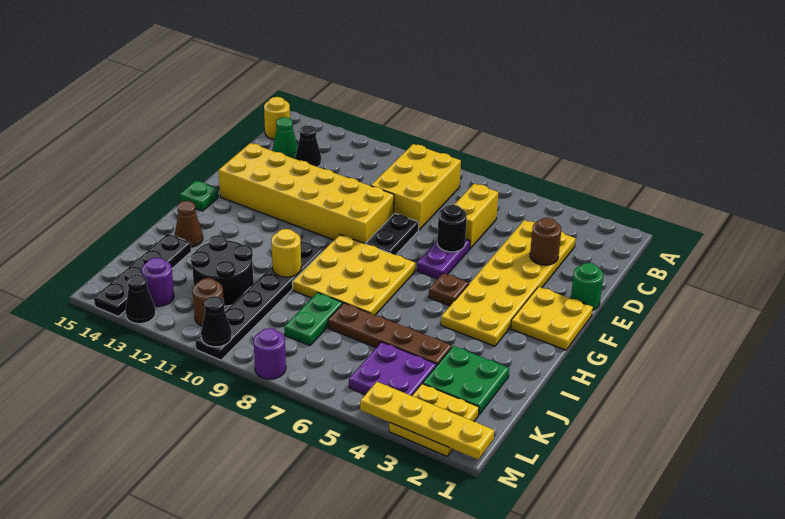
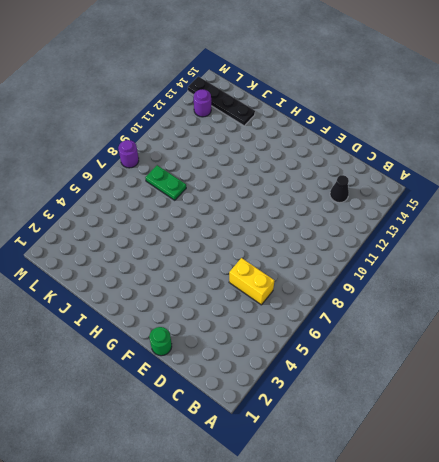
none -> yellow brick B8:D9 level 1
none -> yellow round brick B15 level 1
none -> yellow plate C3:H4 level 1
none -> green cone C14 level 1

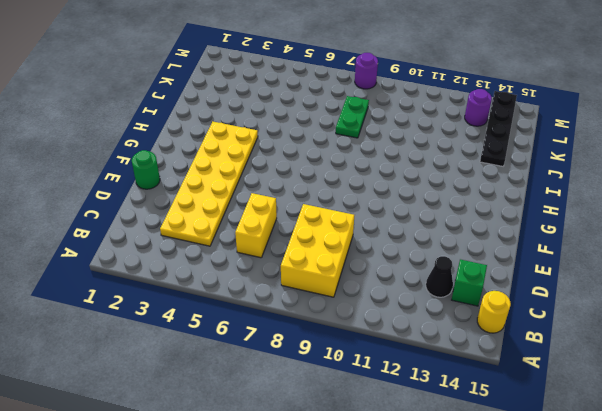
green brick C14 level 1 -> green cone C14 level 1
none -> purple plate E6:F6 level 1
none -> black plate E8:F8 level 1
none -> yellow brick E9:F14 level 1
none -> yellow plate F1:G2 level 1

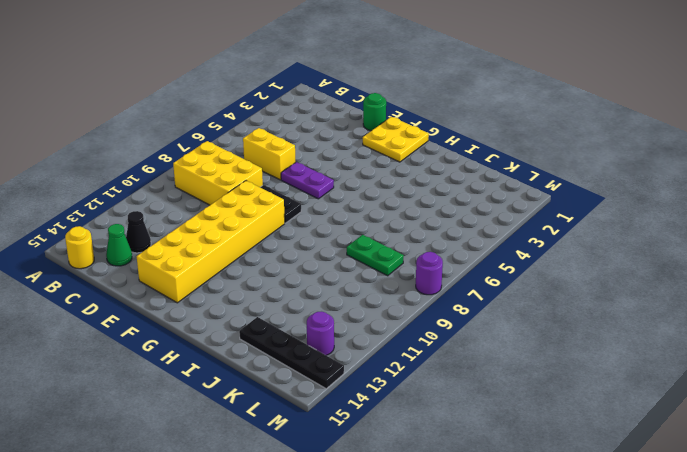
none -> yellow plate C3:H4 level 1
none -> brown plate G5 level 1
none -> yellow plate G7:I9 level 1
none -> green plate G15 level 1

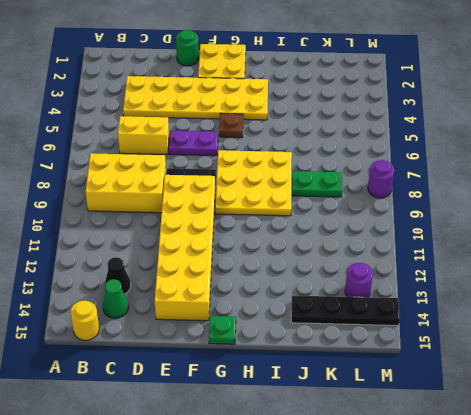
none -> black plate H10:M10 level 1
none -> brown cone I14 level 1
none -> green plate J2:K3 level 1
none -> brown plate J4:J7 level 1

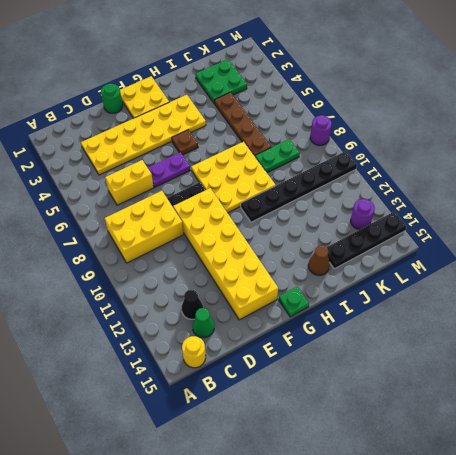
none -> black round brick J11:K12 level 1
none -> purple plate K4:L5 level 1
none -> yellow plate L2:M3 level 1
none -> brown round brick L11 level 1

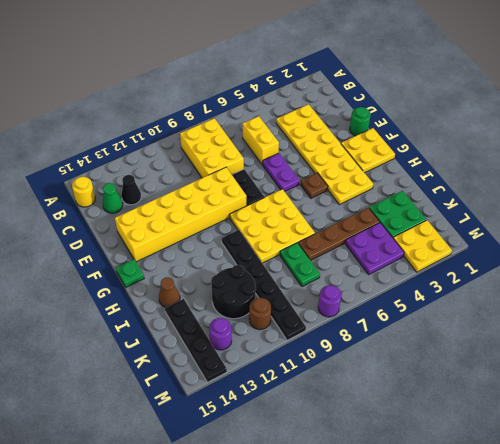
none -> black cone M13 level 1
none -> brown round brick D3 level 2
none -> black round brick E6 level 2
none -> yellow round brick I10 level 2

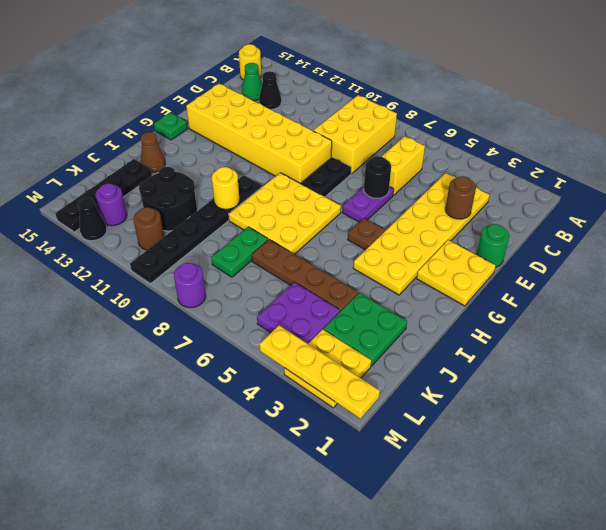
none -> black cone M10 level 2

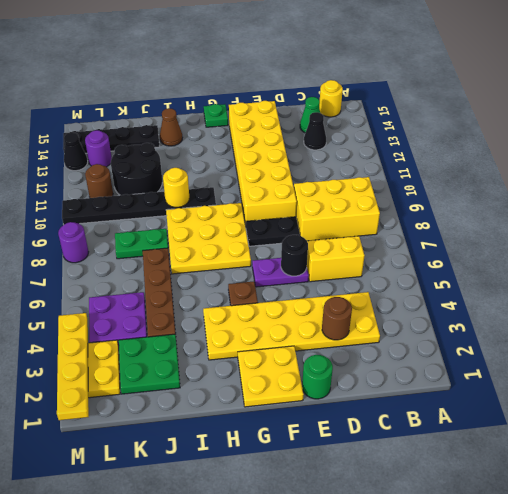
none -> black cone M10 level 2

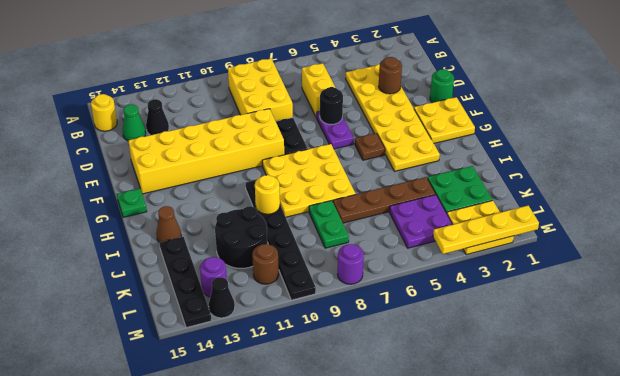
none -> black cone M10 level 2

